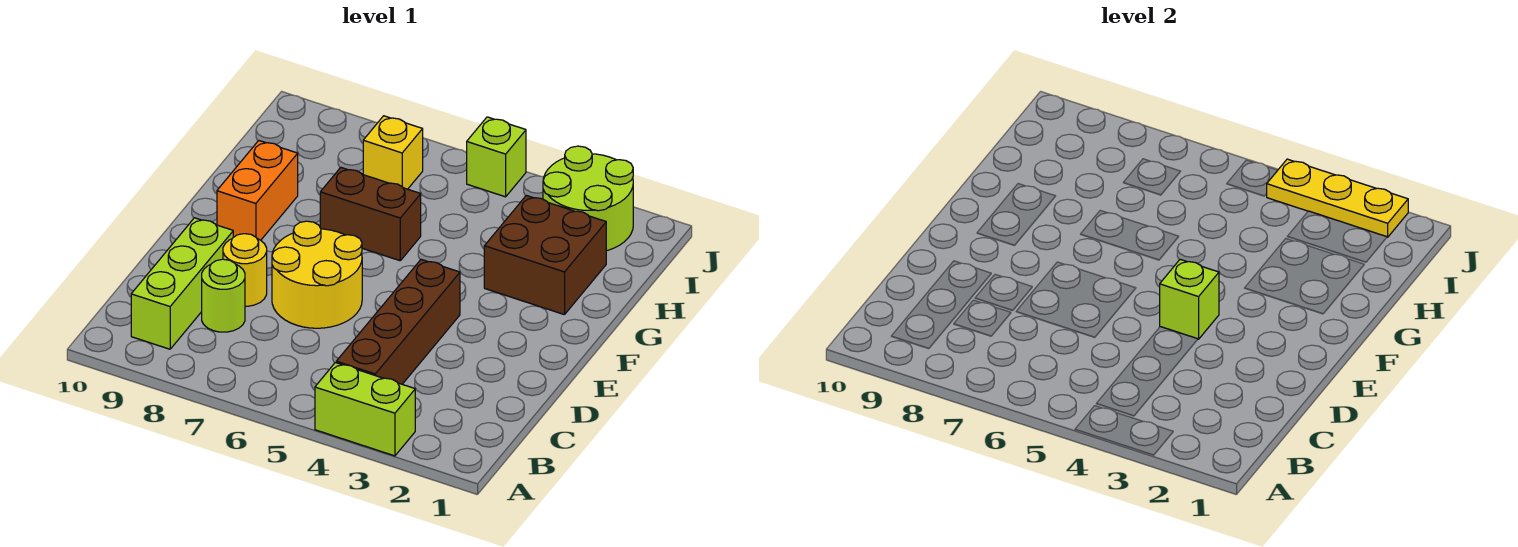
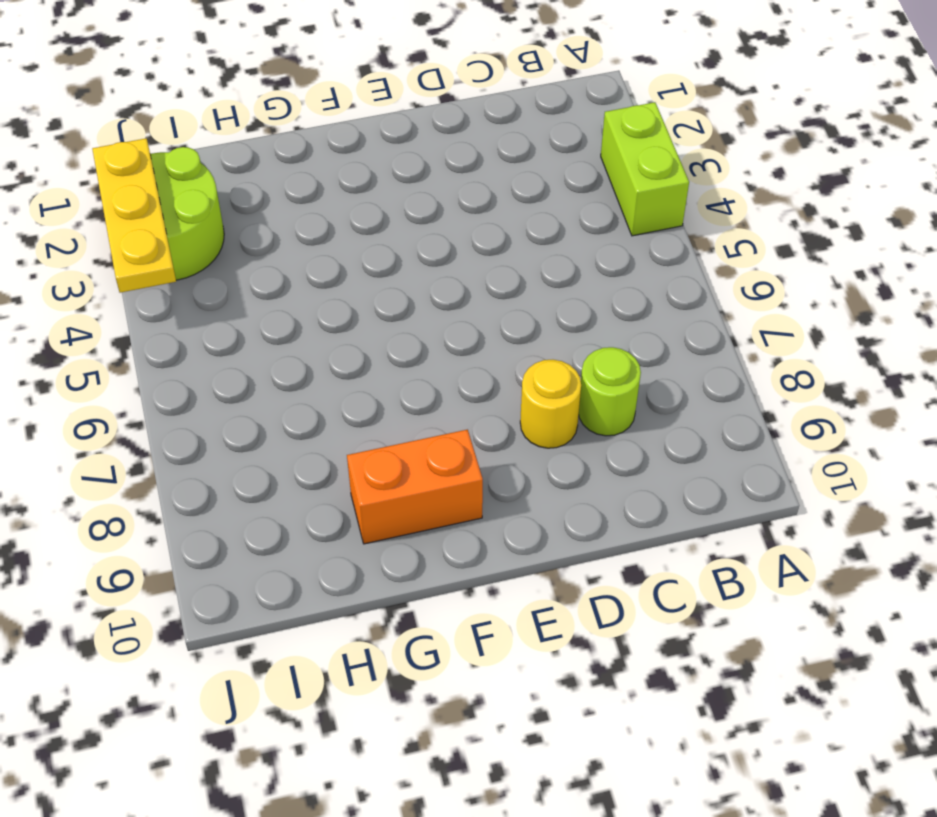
none -> brown brick B4:E4 level 1
none -> lime brick B9:D9 level 1
none -> yellow round brick D6:E7 level 1

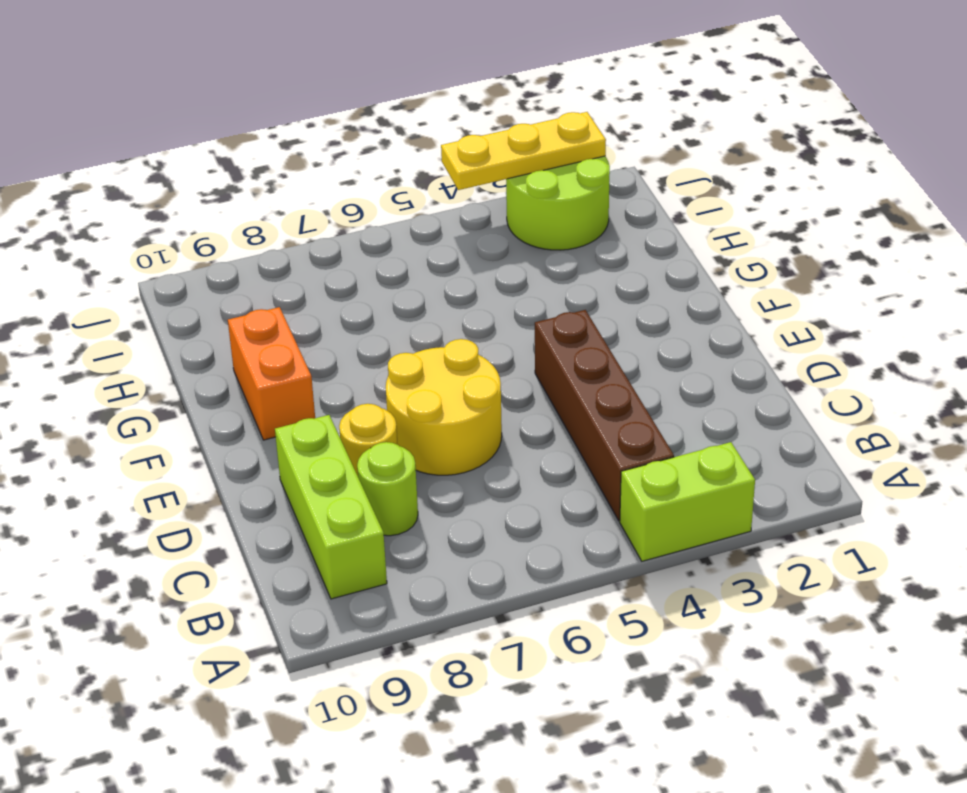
none -> brown brick G2:H3 level 1
none -> brown brick G6:G7 level 1
none -> yellow brick I7 level 1

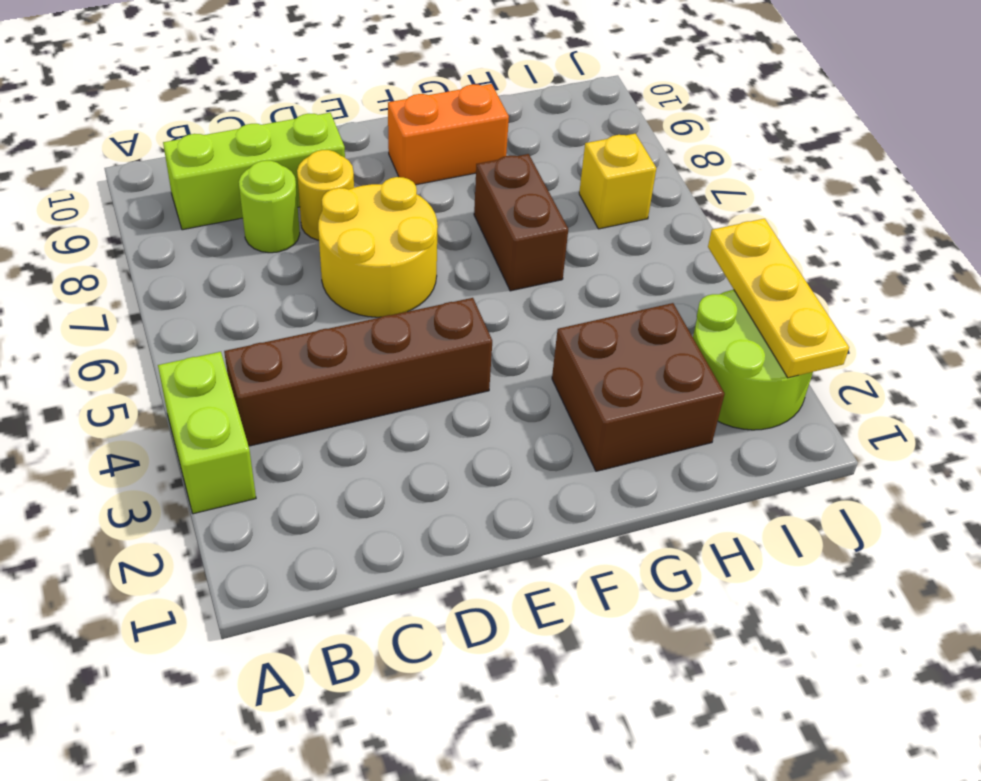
none -> lime brick J5 level 1
none -> lime brick E4 level 2

